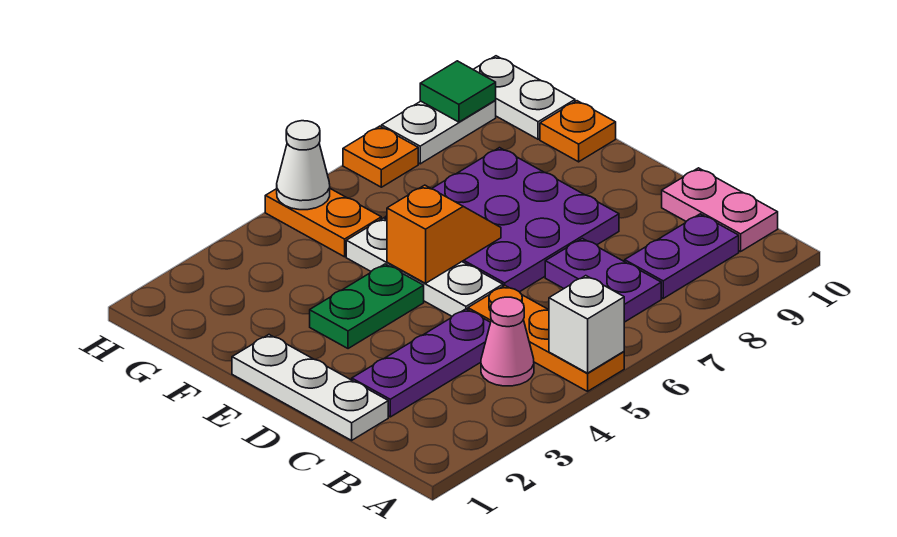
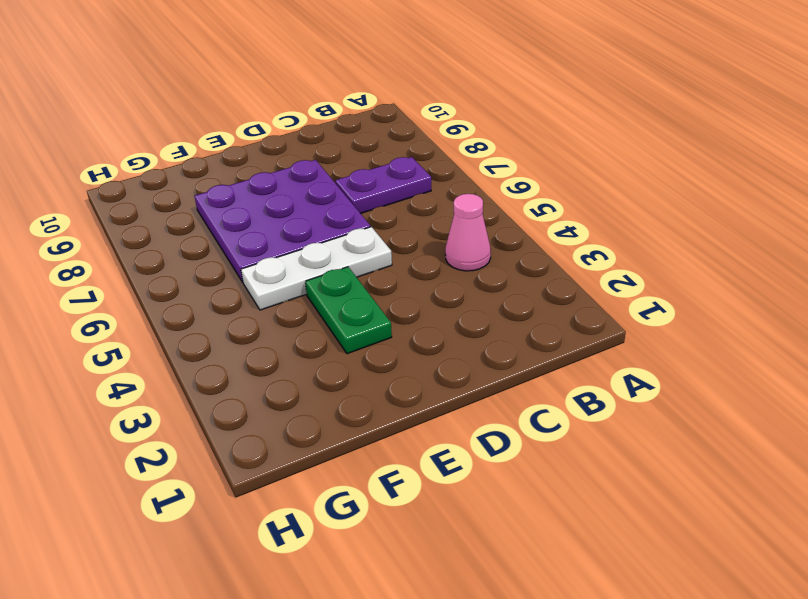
none -> orange plate A5:C5 level 1
none -> purple plate B8:B9 level 1
none -> pink plate B10:C10 level 1

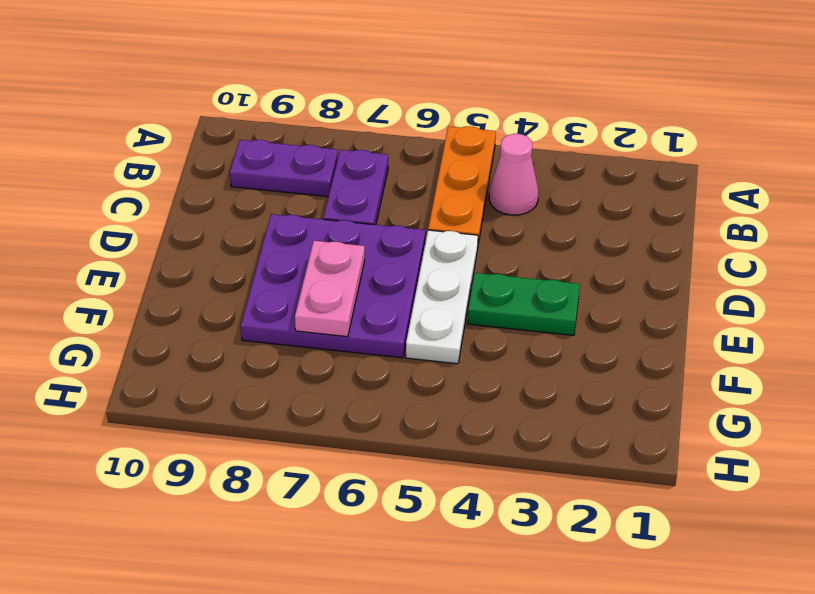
pink plate E7:F7 level 2 -> pink plate B10:C10 level 1
none -> white plate C1:E1 level 1
none -> purple plate C2:C4 level 1
none -> orange plate F10 level 1

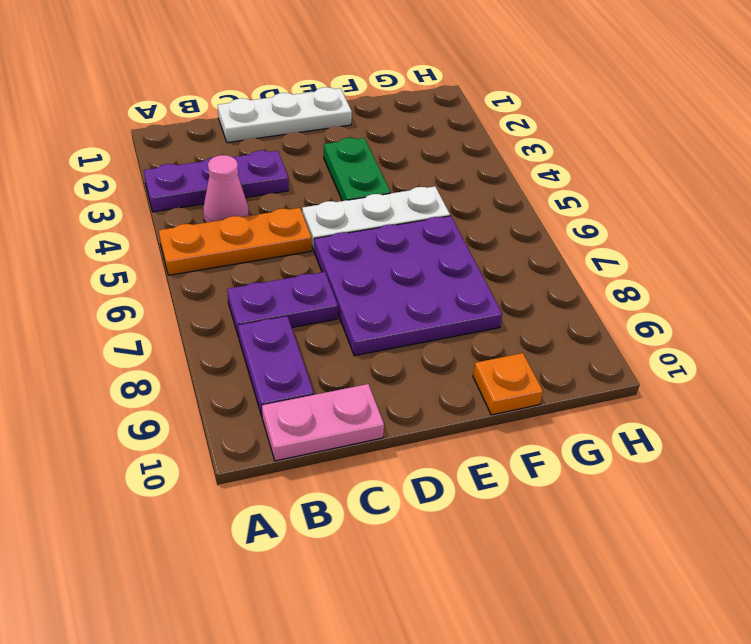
purple plate A3:C3 level 1 -> purple plate C2:C4 level 1
none -> orange plate G5:H5 level 1
none -> white plate G10:H10 level 1
none -> orange plate H7 level 1

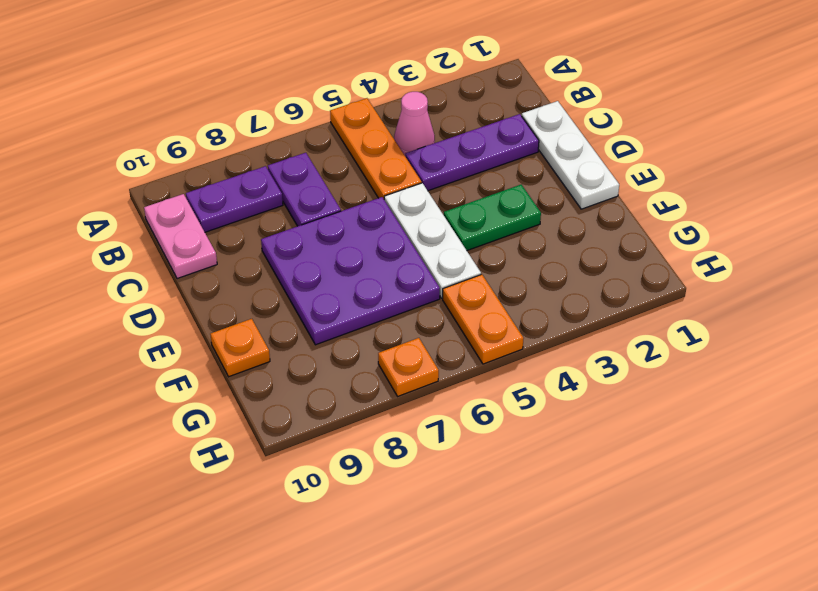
none -> white plate G10:H10 level 1
none -> white plate H8:H9 level 1
none -> white brick A5 level 2

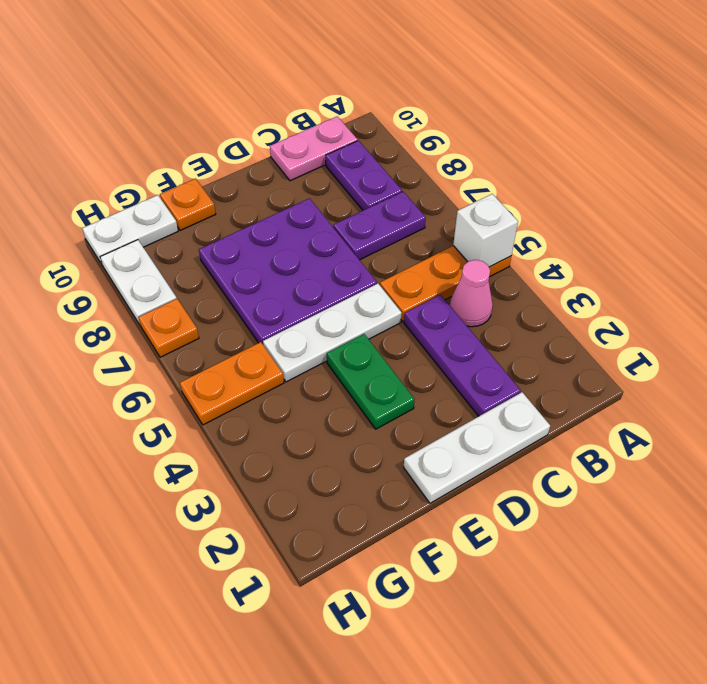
none -> orange slope E5:E6 level 2 top 5
none -> white cone H5 level 2
none -> green tile H9 level 2

